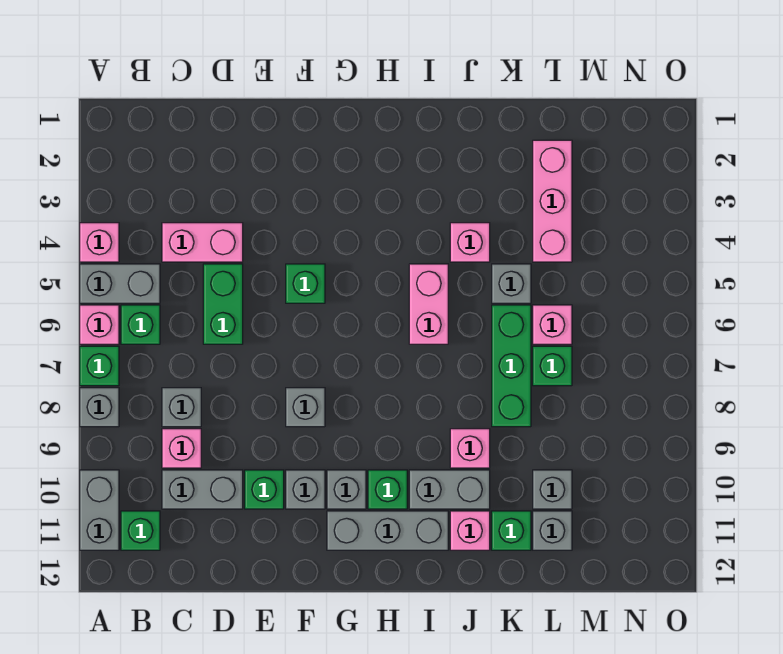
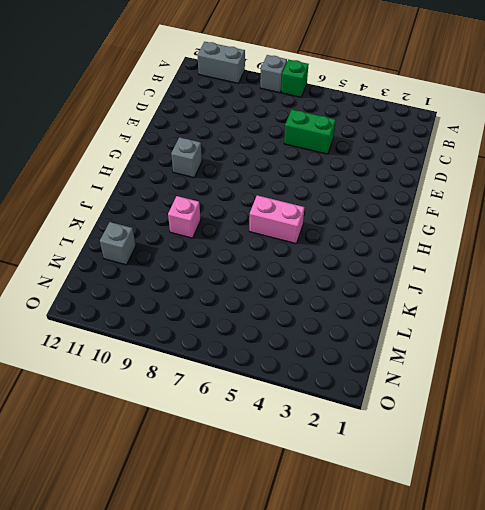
none -> pink brick A4 level 1
none -> grey brick A5:B5 level 1
none -> pink brick A6 level 1
none -> green brick B6 level 1

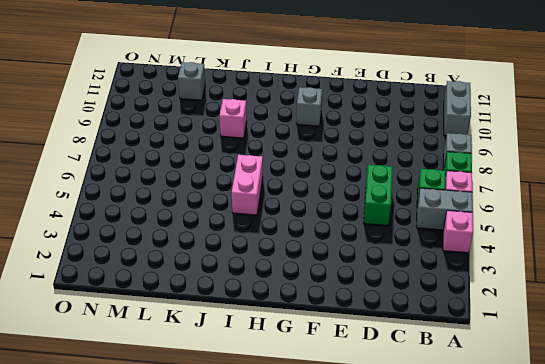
none -> green brick B11 level 1
none -> pink brick C4:D4 level 1
none -> grey brick C8 level 1
none -> pink brick C9 level 1

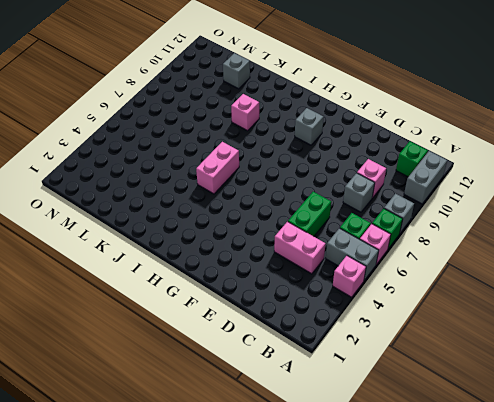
none -> grey brick C10:D10 level 1
none -> green brick E10 level 1
none -> green brick F5 level 1
none -> grey brick F8 level 1

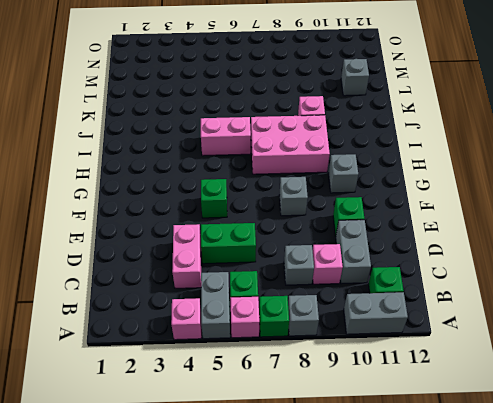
pink brick H7:I9 level 1 -> none
none -> grey brick F10 level 1
none -> grey brick G11:I11 level 1
none -> green brick H10 level 1
none -> grey brick I10:J10 level 1

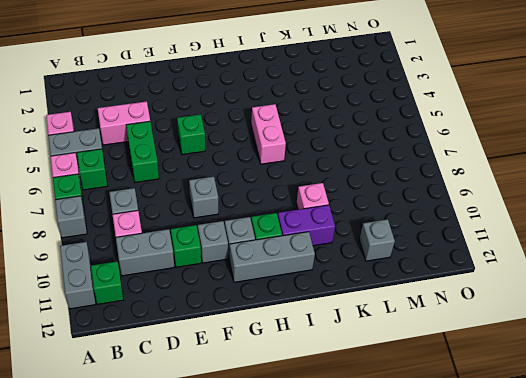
purple brick I10:J10 level 1 -> grey brick I10:J10 level 1
none -> pink brick J4 level 1
none -> pink brick J11 level 1
none -> grey brick K5 level 1
none -> green brick K6:K8 level 1

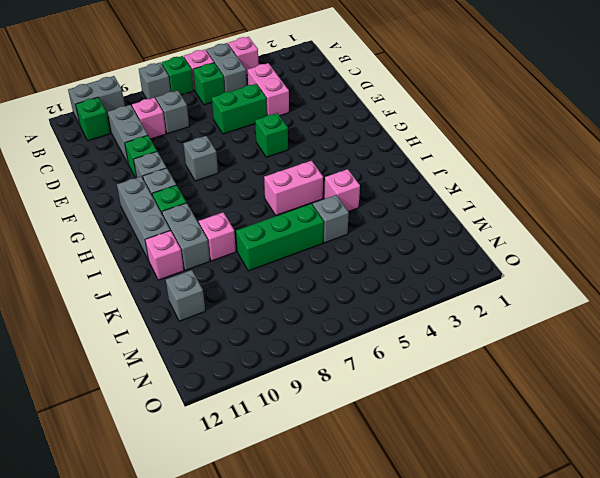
none -> green brick K11 level 1
none -> pink brick L2:L4 level 1
none -> pink brick L6 level 1
none -> green brick L7 level 1

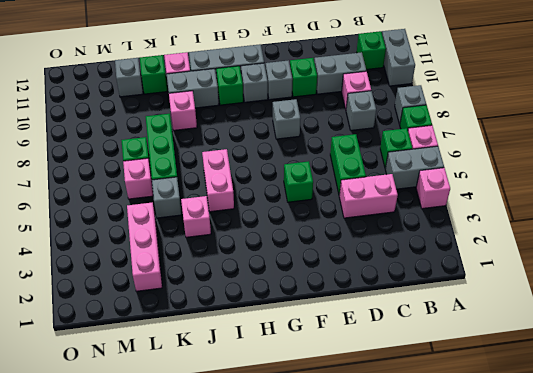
none -> grey brick L10 level 1

